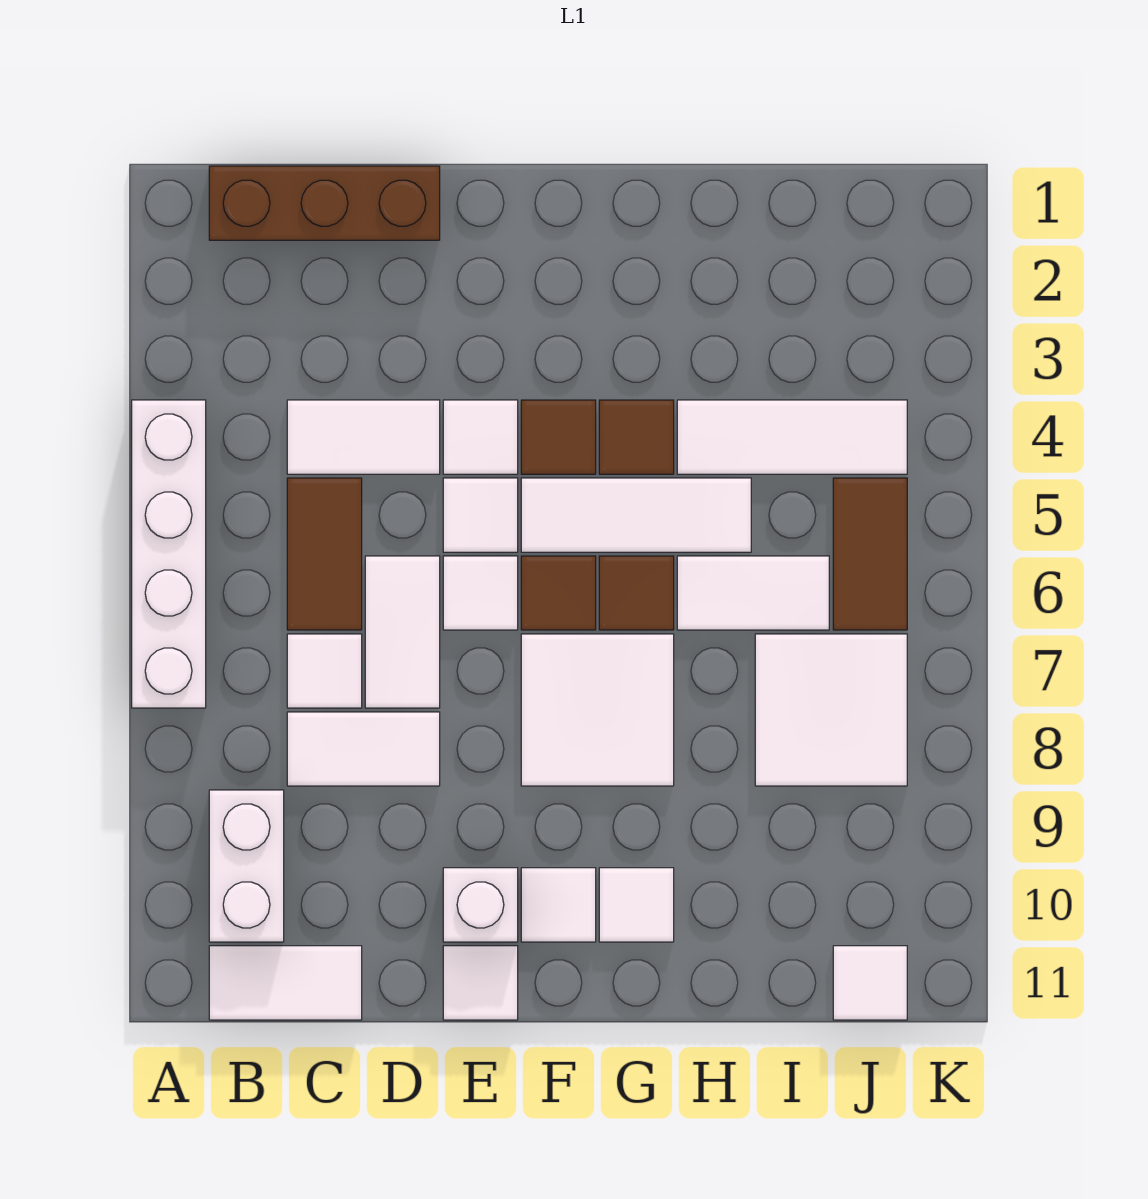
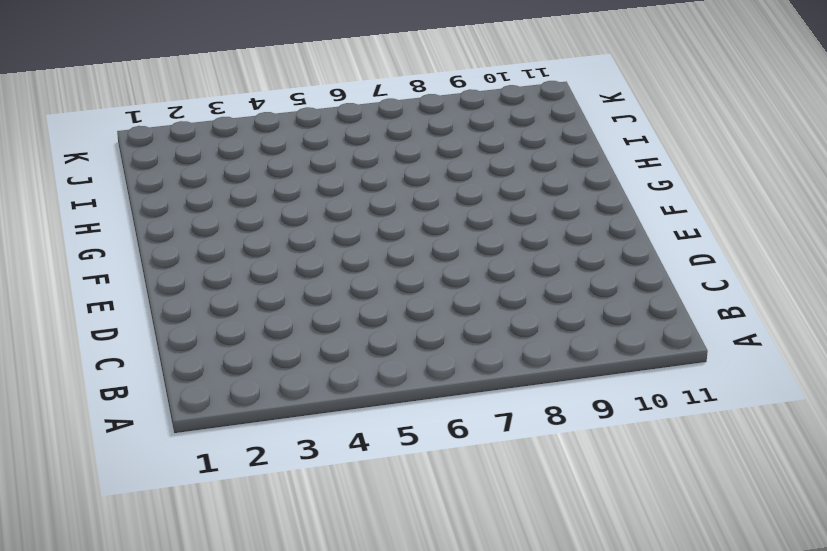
none -> white brick A4:A7 level 1
none -> brown brick B1:D1 level 1
none -> white brick B9:B10 level 1

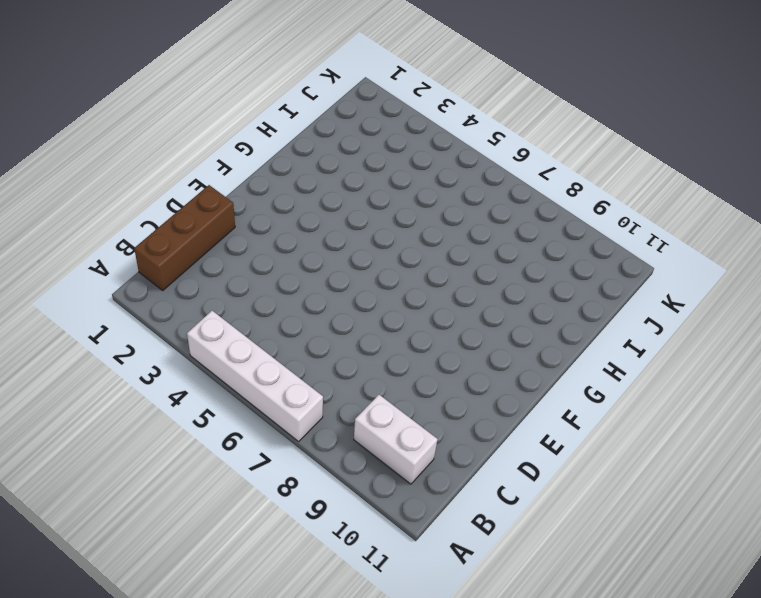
none -> white tile B11:C11 level 1
none -> white tile C4:D4 level 1
none -> brown tile C5:C6 level 1

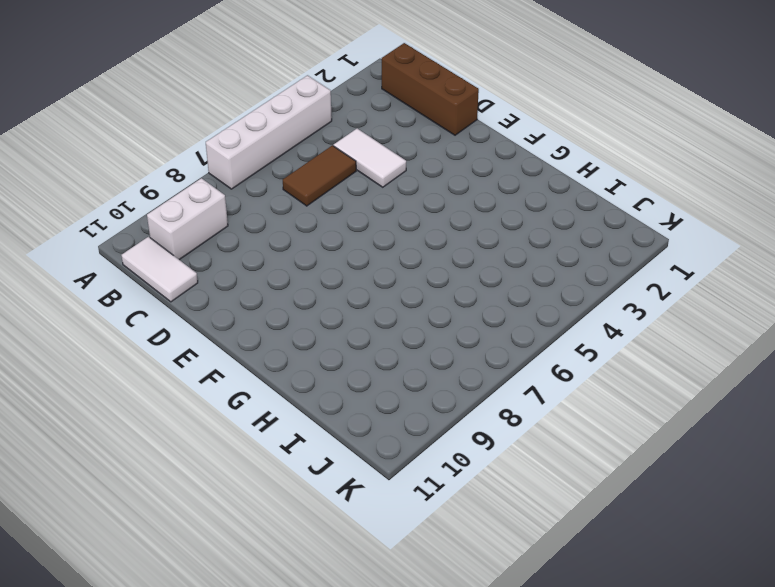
none -> white tile C7 level 1
none -> white tile C8:D8 level 1
none -> white tile D6:D7 level 1

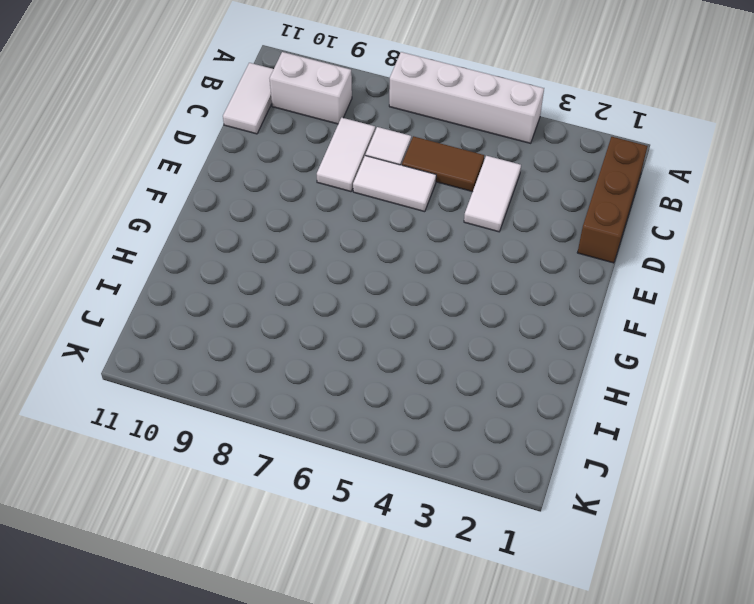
none -> white tile E4 level 1
none -> white tile E5 level 1
none -> white tile E6 level 1

